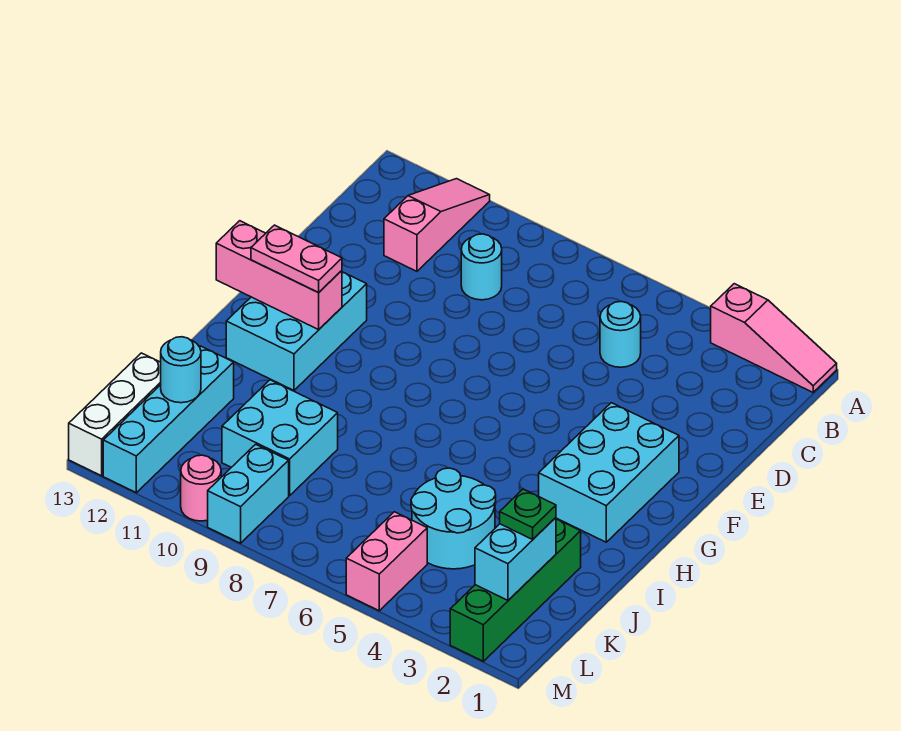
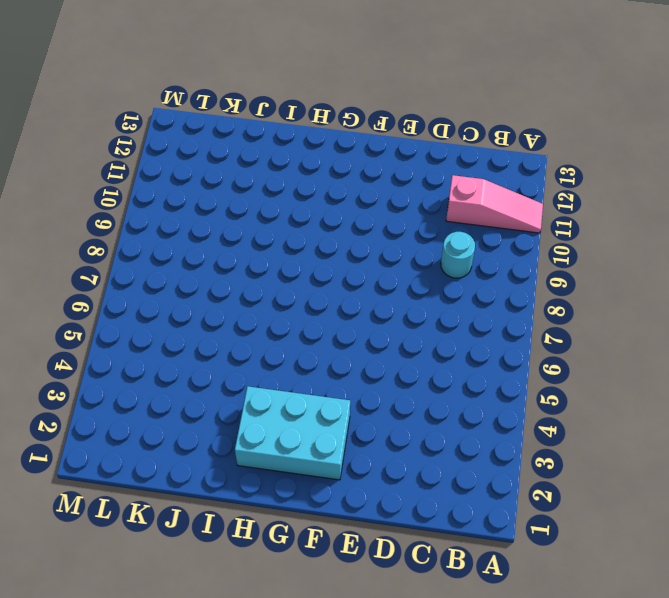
none -> pink slope A1:A3 level 1 top 3
none -> cyan round brick C5 level 1
none -> cyan brick F11:H12 level 1

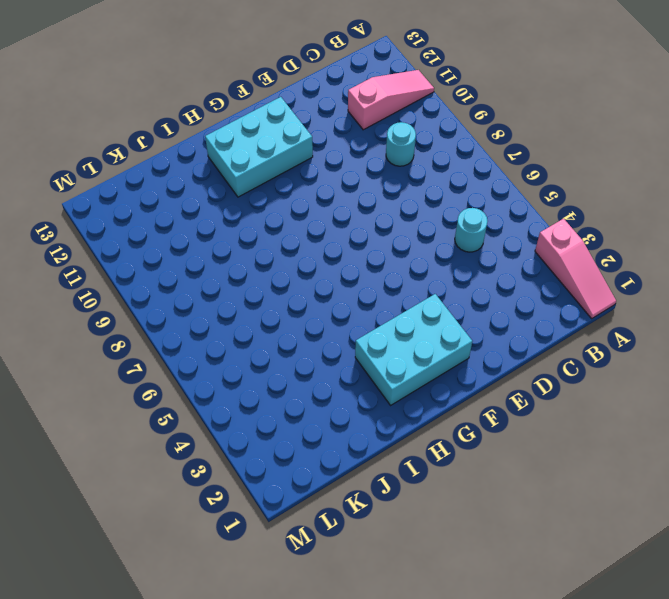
none -> green brick J2:M2 level 1
none -> cyan round brick J4:K5 level 1
none -> cyan brick J9:K10 level 1

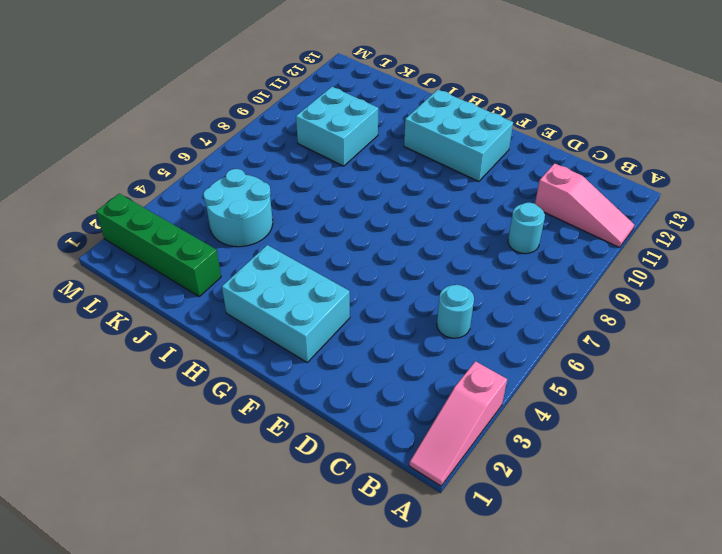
none -> cyan brick J12:M12 level 1
none -> white brick K13:M13 level 1
none -> pink brick L5:M5 level 1

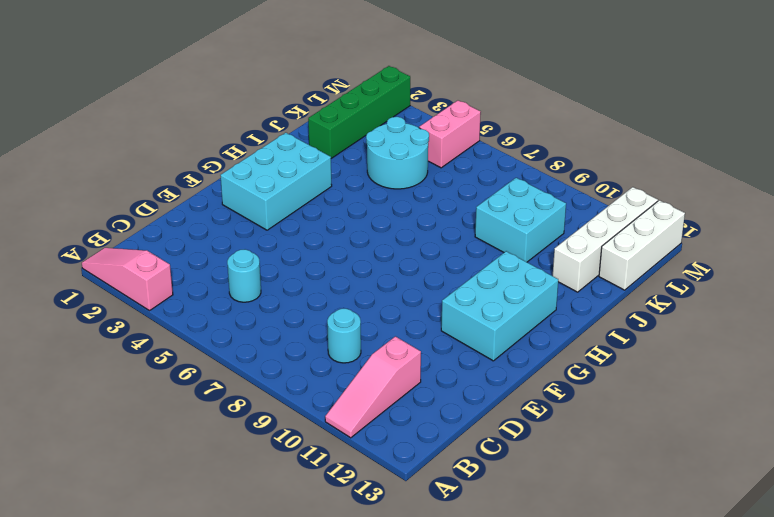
white brick J12:M12 level 1 -> cyan brick J12:M12 level 1
none -> cyan brick L9:M9 level 1
none -> pink round brick M10 level 1
none -> pink brick G11:G13 level 2

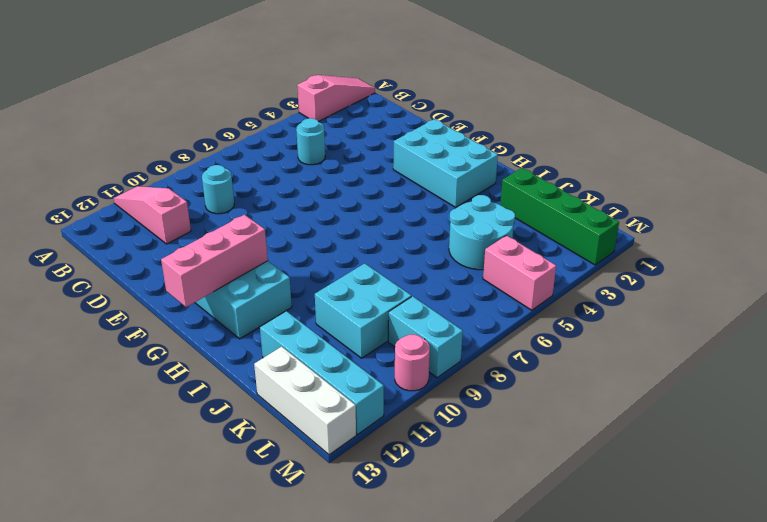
none -> cyan brick K2:L2 level 2
none -> cyan round brick K12 level 2
none -> pink plate G11:G12 level 3

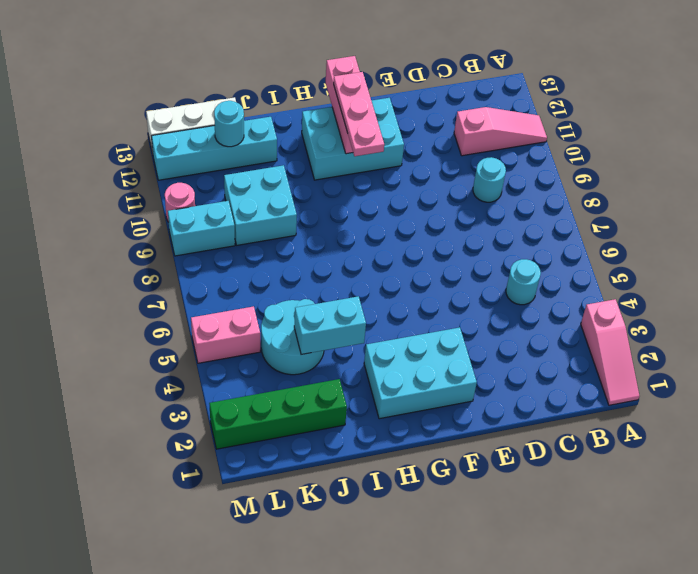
pink plate G10:G12 level 3 -> pink plate G11:G12 level 3
cyan brick I4:J4 level 2 -> cyan brick K2:L2 level 2
none -> green plate K2 level 3

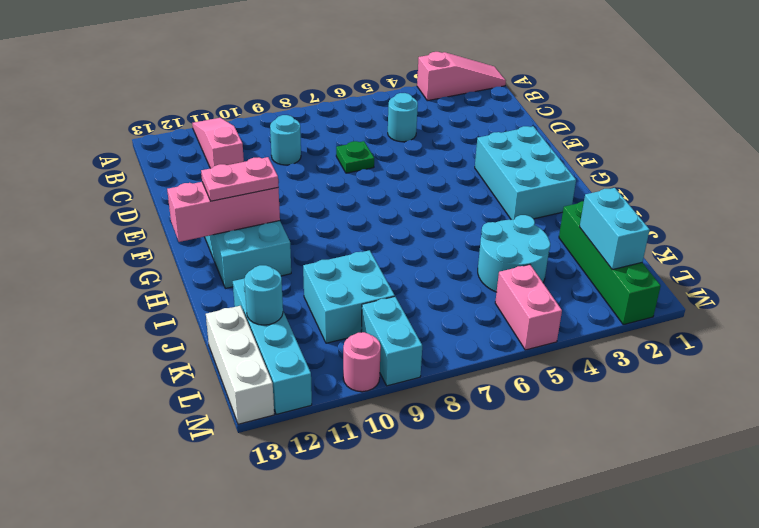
green plate D7 level 1 -> green plate K2 level 3

